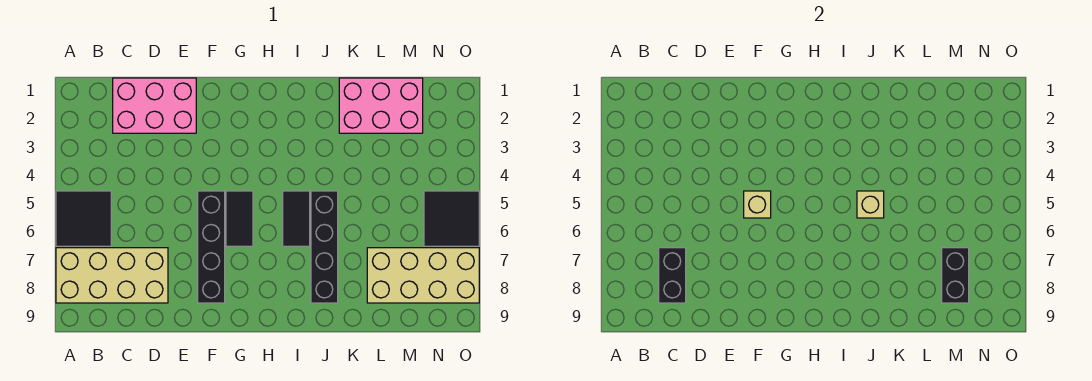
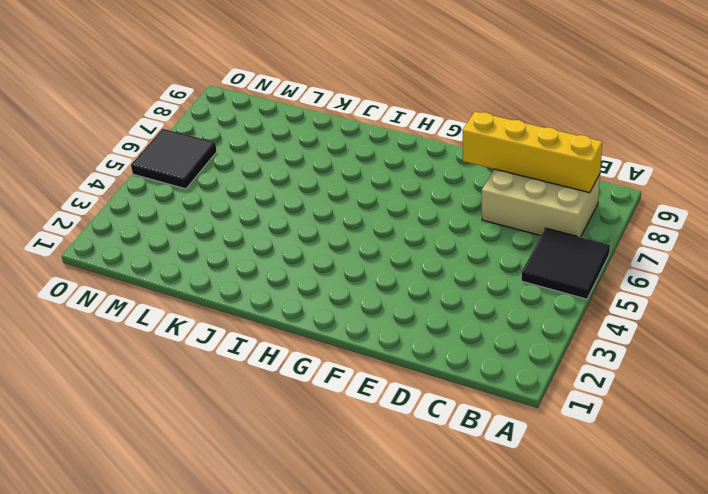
tan brick B7:D8 level 1 -> tan brick A7:D8 level 1
yellow brick B8:E8 level 2 -> black brick C7:C8 level 2
none -> pink brick C1:E2 level 1
none -> black brick F5:F8 level 1
none -> black tile G5:G6 level 1

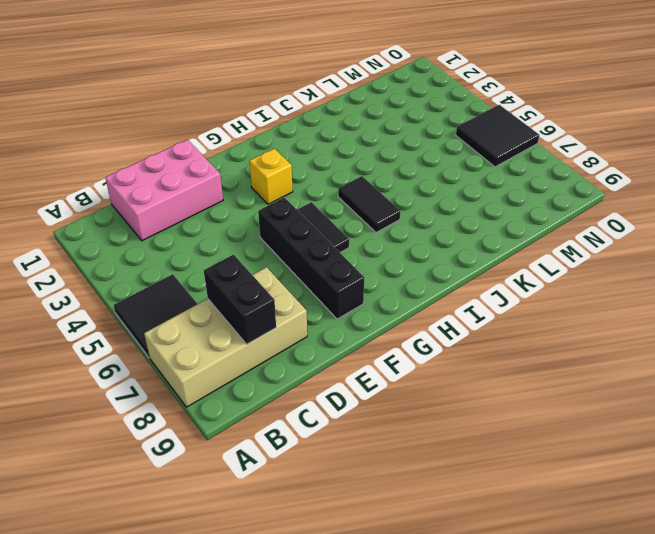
yellow brick G3 level 1 -> none
none -> black brick J5:J8 level 1
none -> pink brick K1:M2 level 1
none -> tan brick L7:O8 level 1

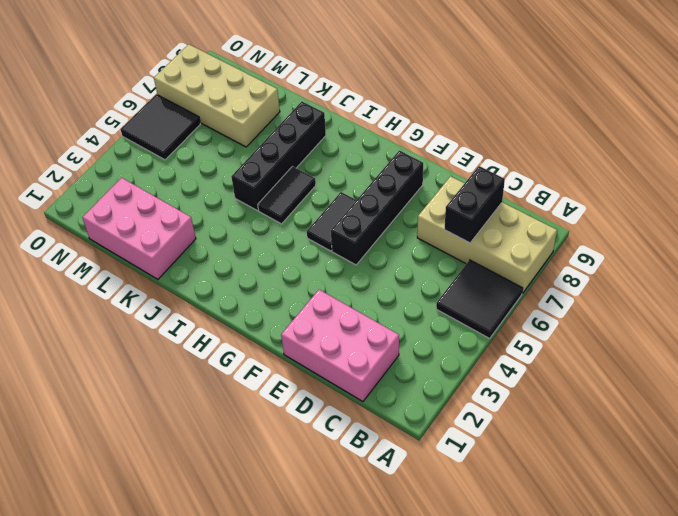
none -> tan brick F5 level 2
none -> tan brick J5 level 2
none -> black brick M7:M8 level 2

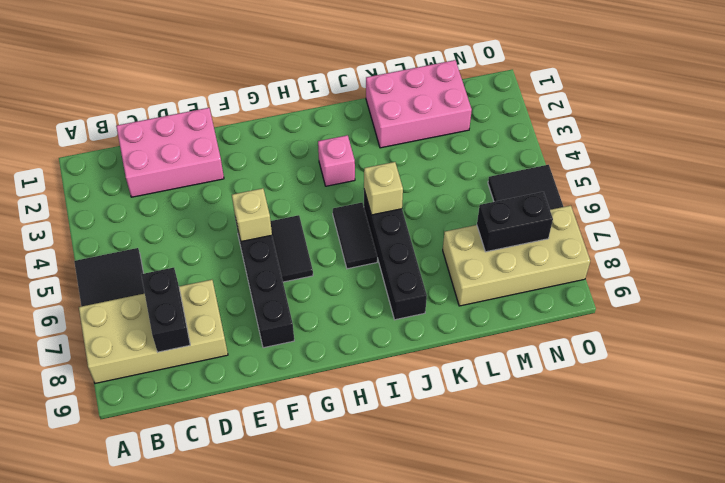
pink brick I3 level 1 -> none
black brick M7:N7 level 2 -> black brick M7:M8 level 2

